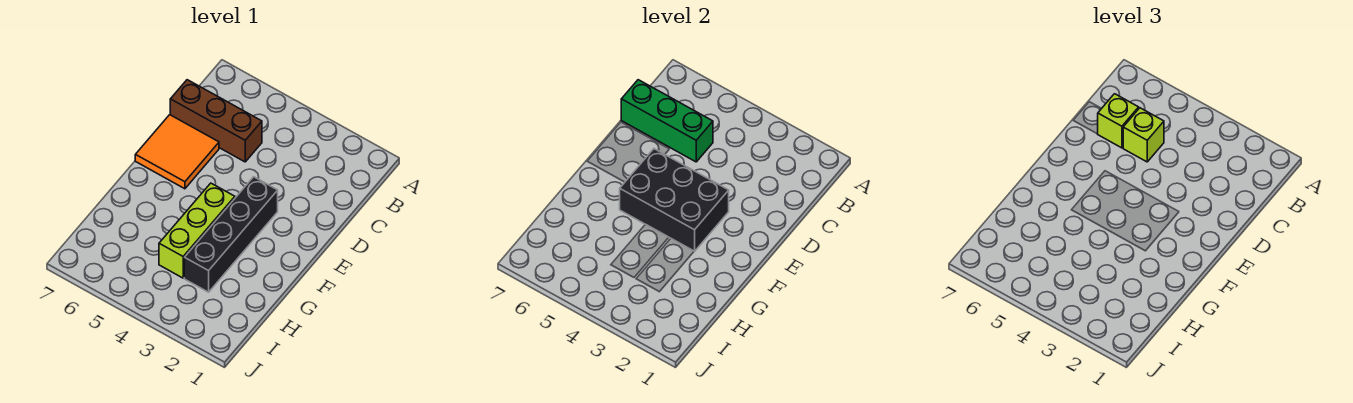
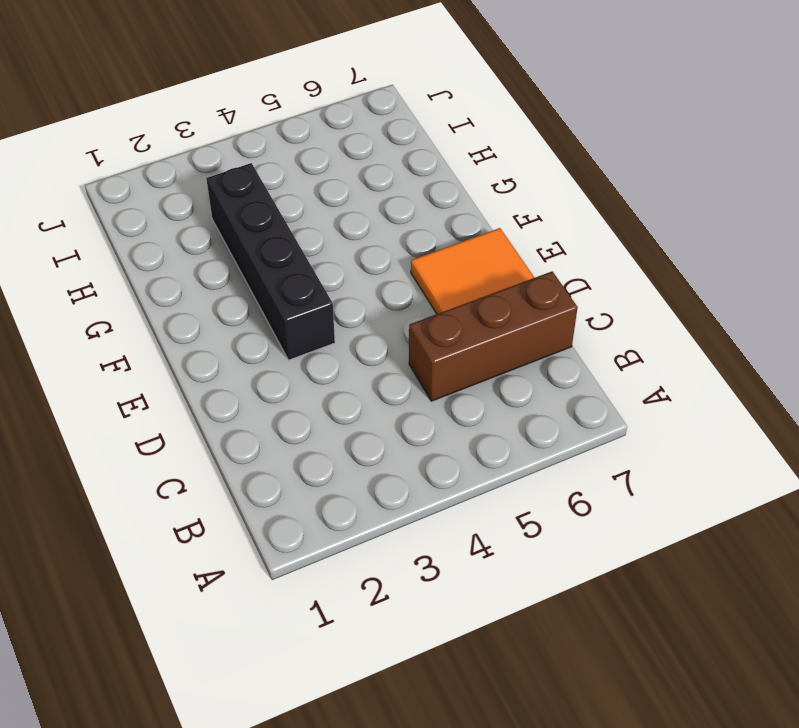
none -> lime brick F4:H4 level 1
none -> green brick C5:C7 level 2

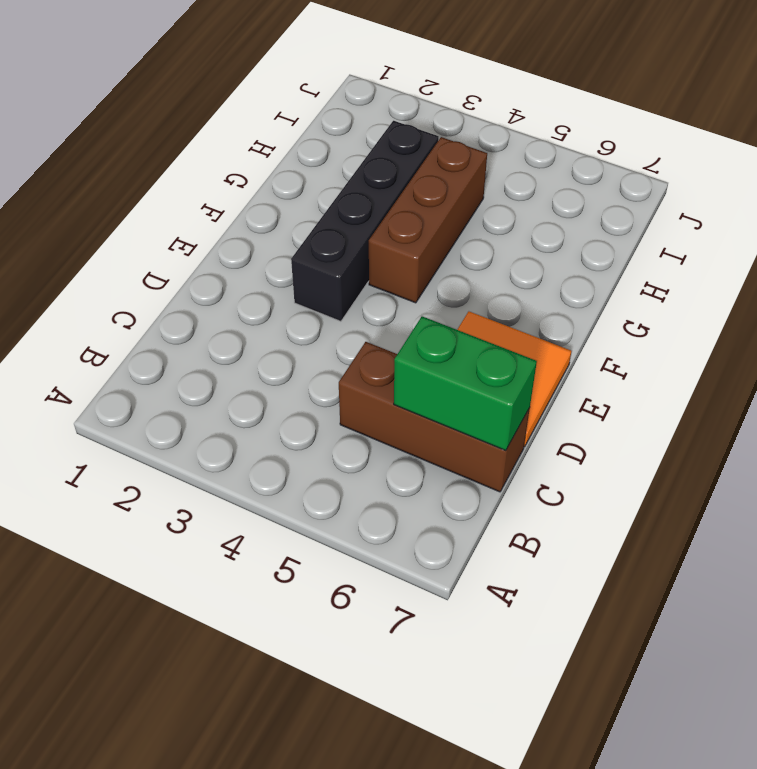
green brick C6:C7 level 2 -> green brick C5:C7 level 2
brown brick F4:H4 level 1 -> lime brick F4:H4 level 1
none -> black brick E3:F5 level 2
none -> lime brick C5 level 3

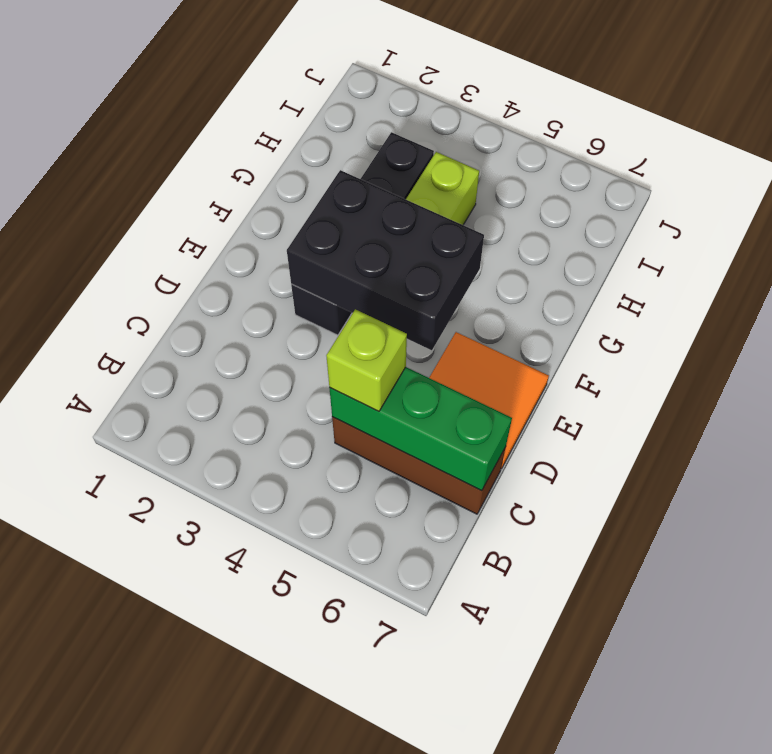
none -> lime brick C6 level 3

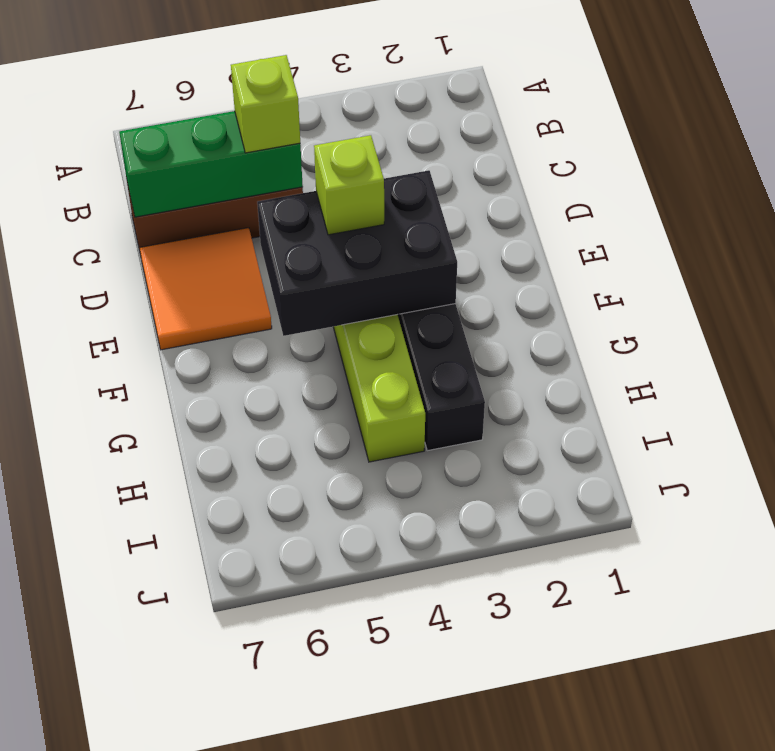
lime brick E4 level 3 -> lime brick C6 level 3

